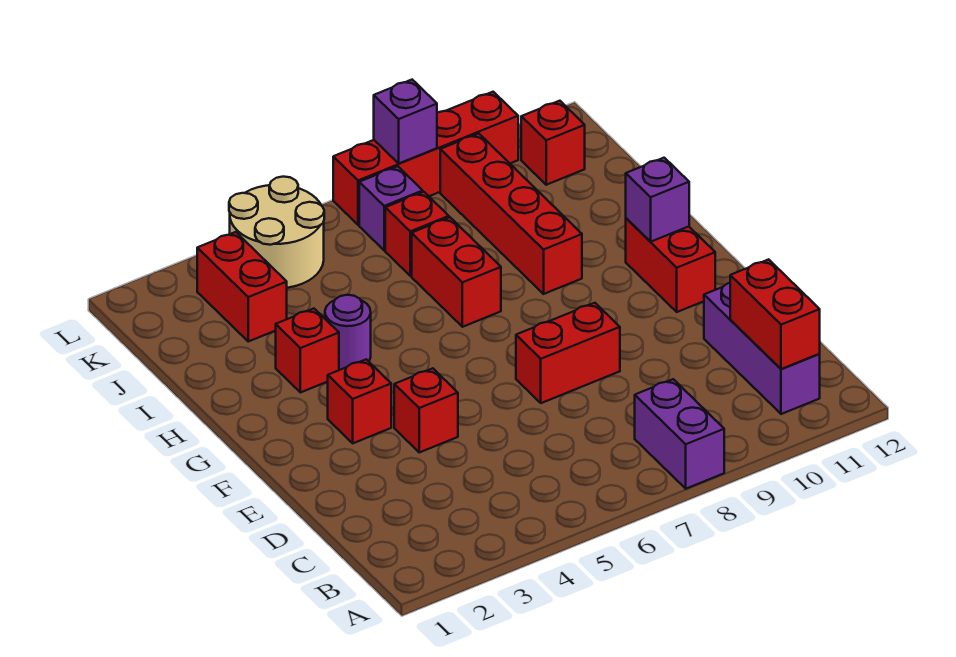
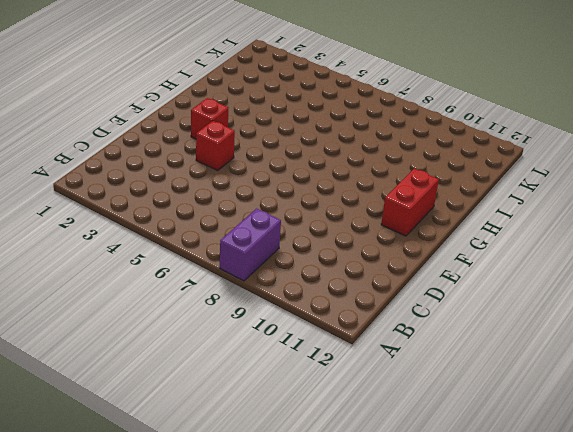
none -> purple brick B11:D11 level 1
none -> red brick E7:E8 level 1
none -> red brick H3 level 1

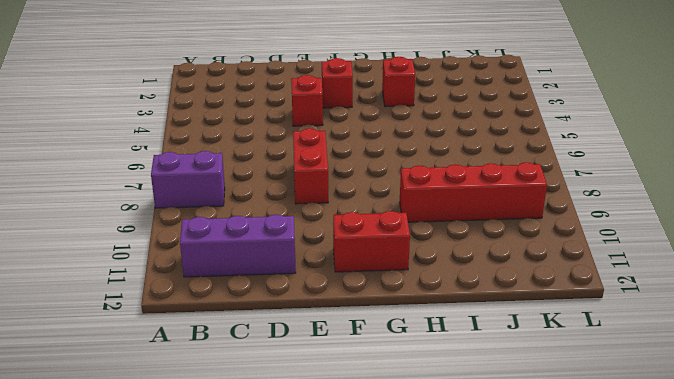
none -> purple round brick H4 level 1
none -> red brick H7:I7 level 1
none -> red brick J3:K3 level 1

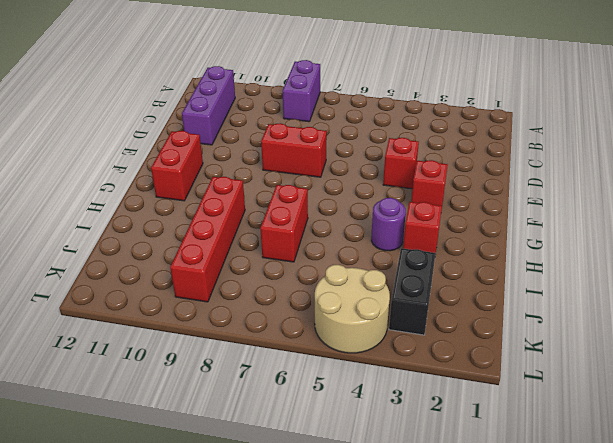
black brick J3:K3 level 1 -> red brick J3:K3 level 1
none -> red brick J7 level 1
none -> purple brick K7 level 1
none -> red brick K11 level 1

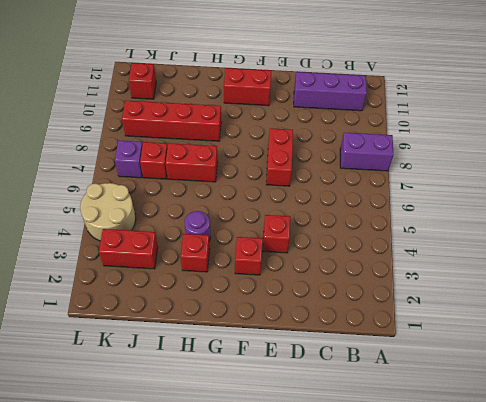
none -> red brick L7:L10 level 1
none -> red brick B11:C11 level 2
none -> purple brick G11 level 2

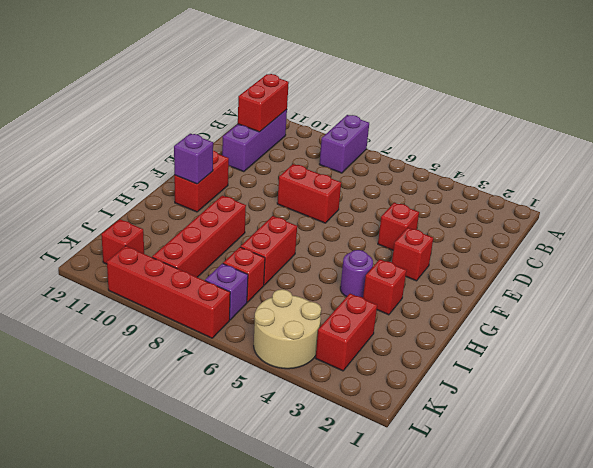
none -> purple brick L8 level 2

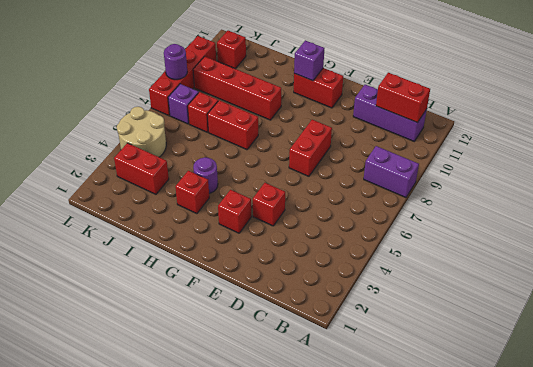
purple round brick L8 level 2 -> purple brick L8 level 2

